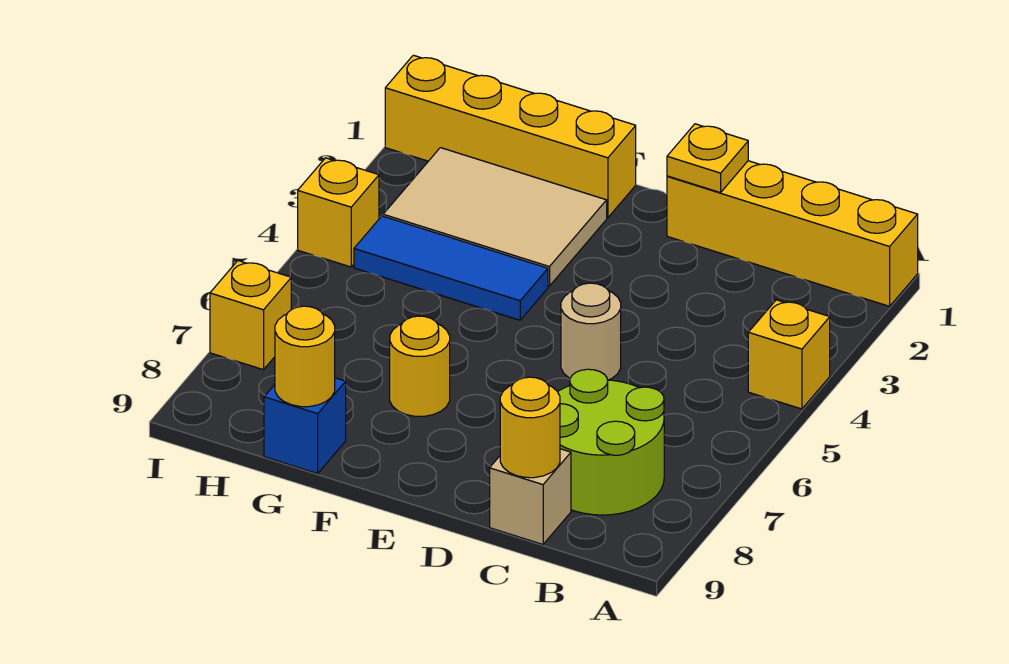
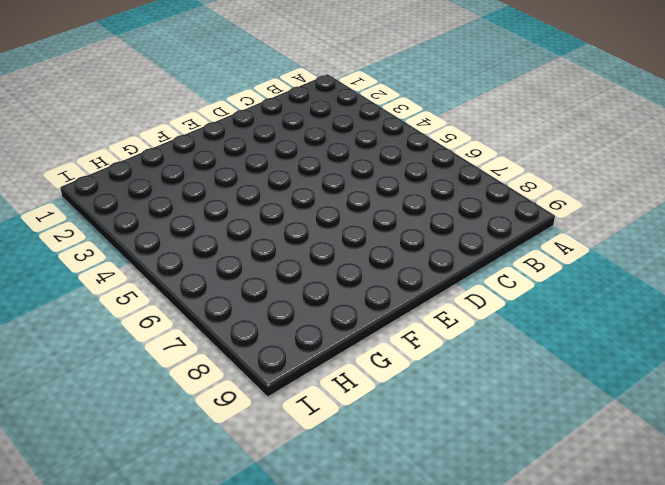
none -> yellow brick A1:D1 level 1
none -> yellow brick A4 level 1
none -> lime round brick B7:C8 level 1

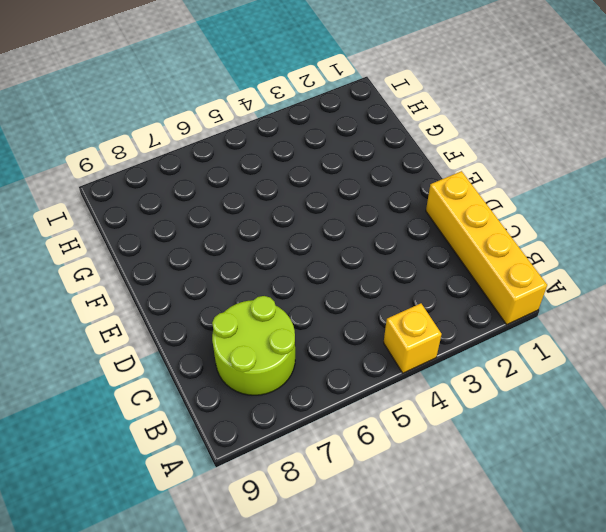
none -> tan brick C9 level 1
none -> tan round brick D5 level 1
none -> yellow brick F1:I1 level 1

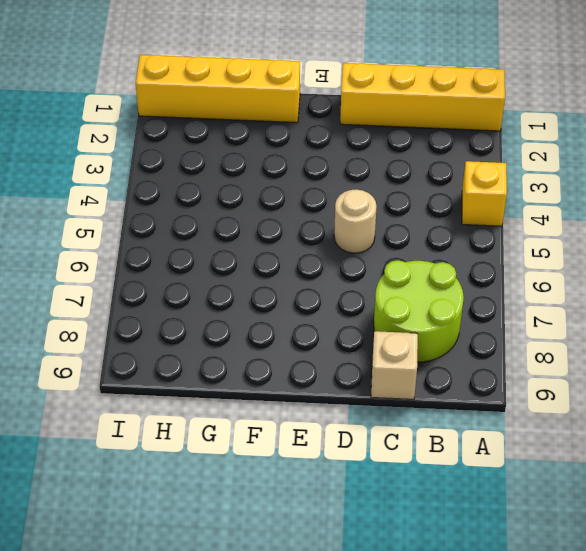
none -> tan tile F2:H3 level 1
none -> blue tile F4:H4 level 1
none -> yellow round brick F7 level 1

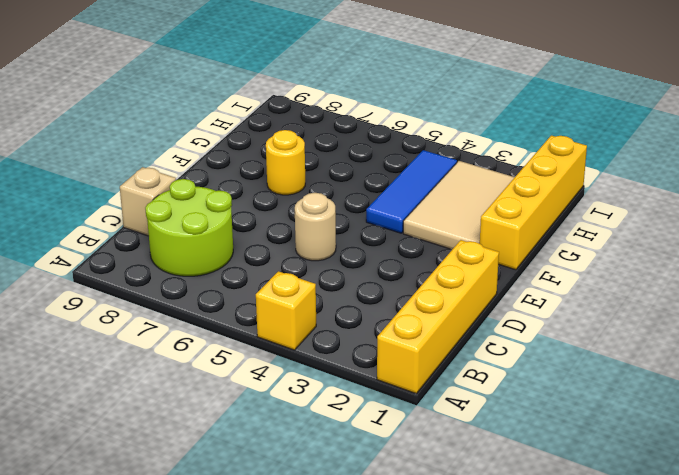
none -> blue brick G9 level 1
none -> yellow brick I4 level 1
none -> yellow brick I7 level 1

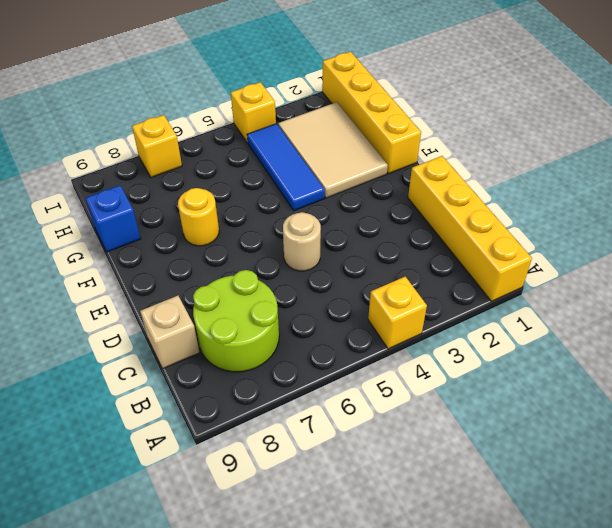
none -> yellow round brick C9 level 2
none -> yellow plate D1 level 2
none -> yellow round brick G9 level 2

